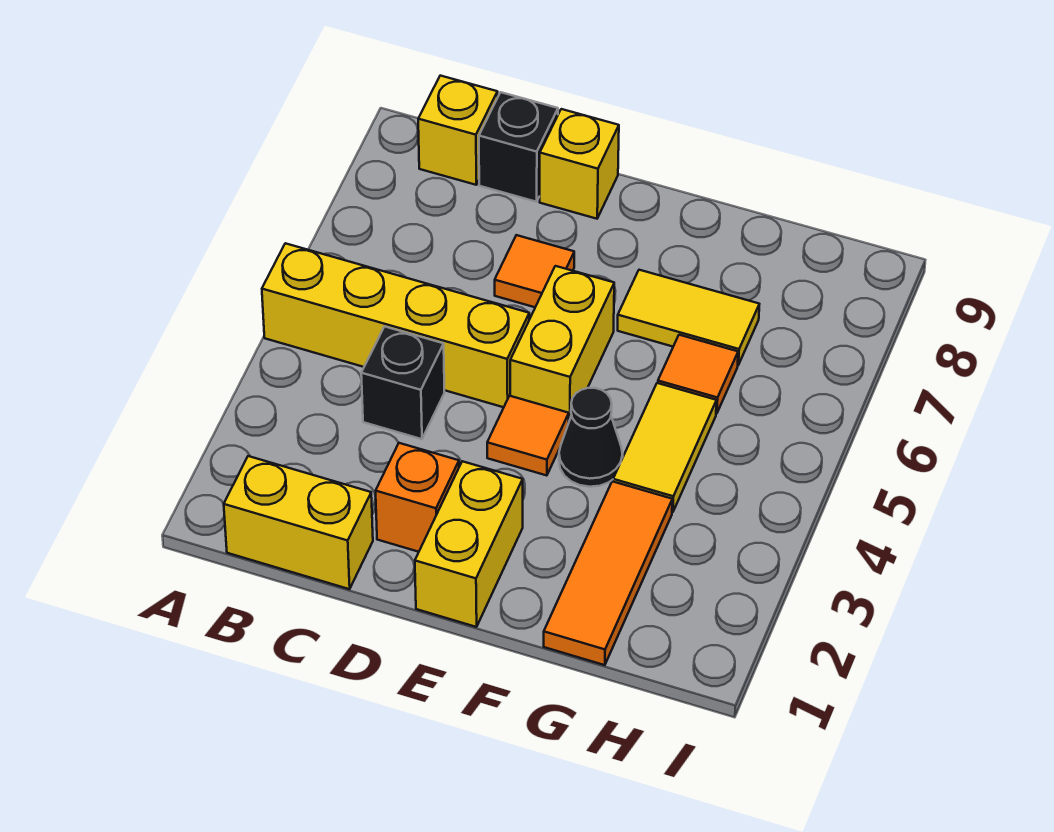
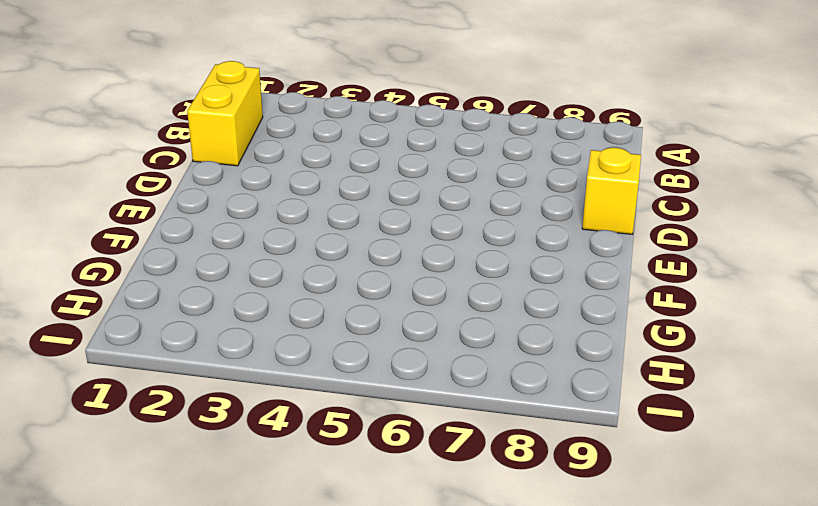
none -> yellow brick A5:D5 level 1
none -> yellow brick B9 level 1
none -> black brick C4 level 1

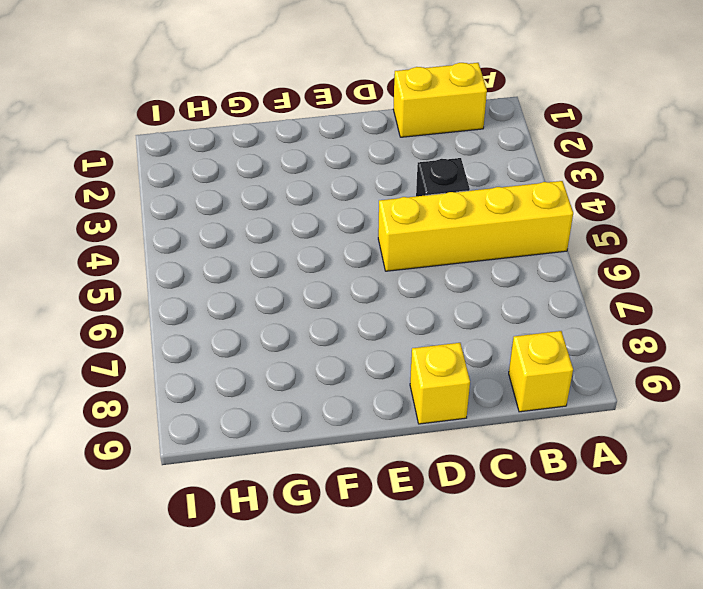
none -> black brick C9 level 1
none -> orange brick D2 level 1
none -> orange tile D7 level 1

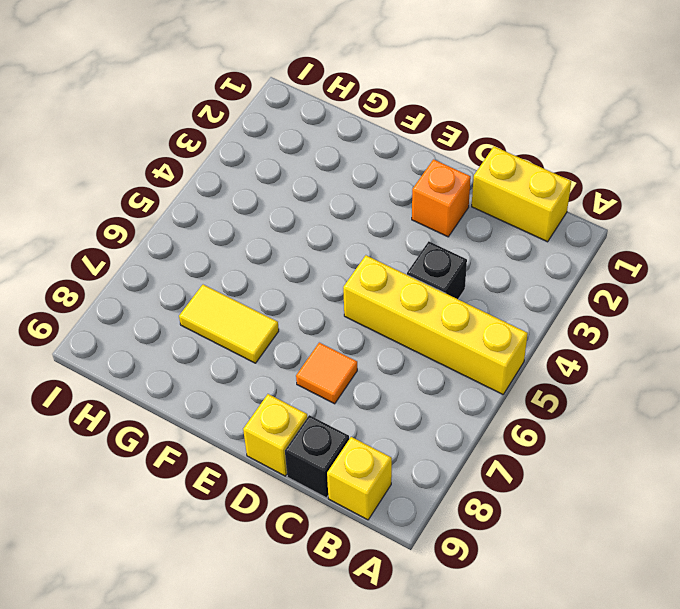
none -> yellow brick E1:E2 level 1
none -> orange tile E4 level 1
none -> yellow brick E5:E6 level 1

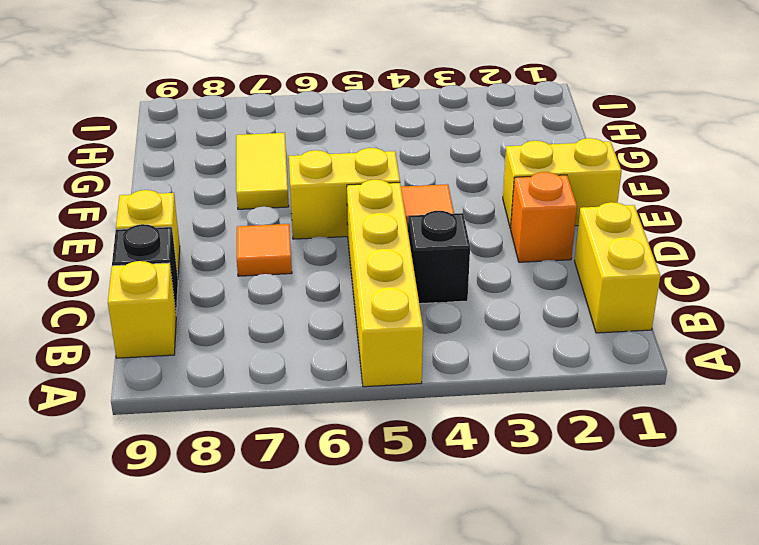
none -> black cone F4 level 1
none -> orange tile G1:G3 level 1
none -> yellow tile G4:G5 level 1

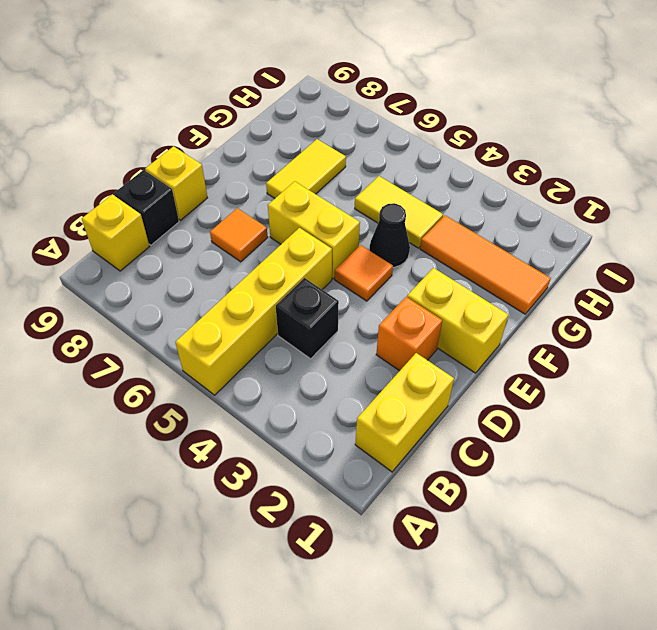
none -> orange tile G6 level 1

